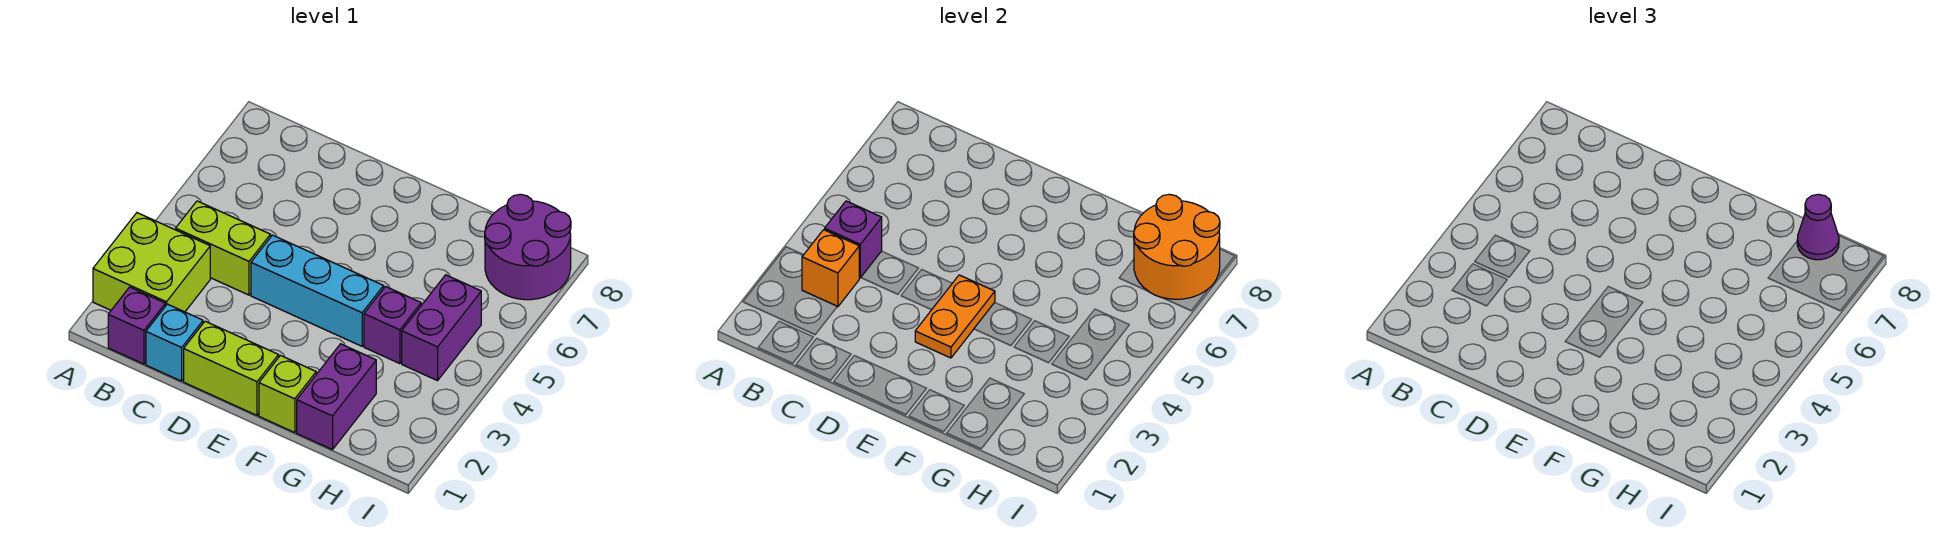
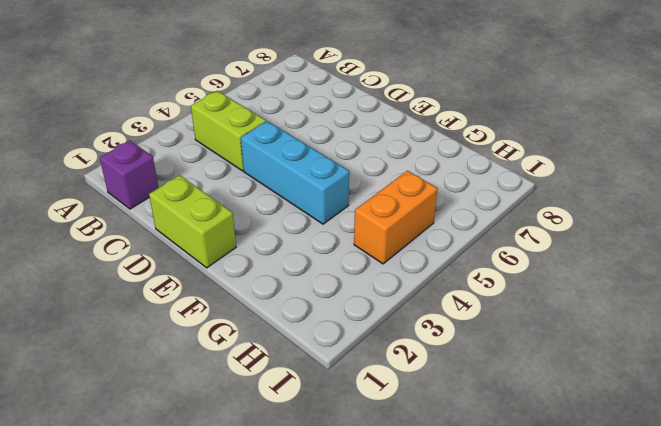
orange brick H4:H5 level 1 -> purple brick H4:H5 level 1
none -> lime brick A2:B3 level 1
none -> cyan brick C1 level 1
none -> lime brick F1 level 1

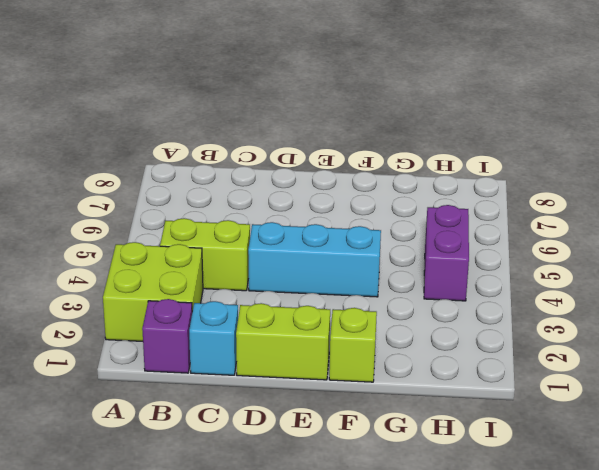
none -> purple brick G1:G2 level 1
none -> purple brick G4 level 1
none -> purple round brick H7:I8 level 1

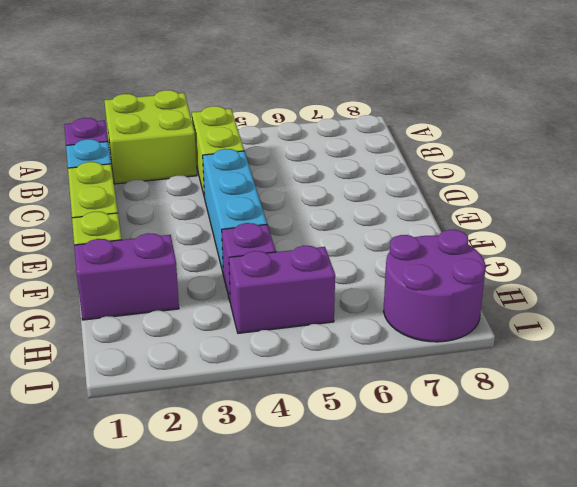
none -> orange brick B3 level 2
none -> purple brick B4 level 2
none -> orange plate E3:E4 level 2

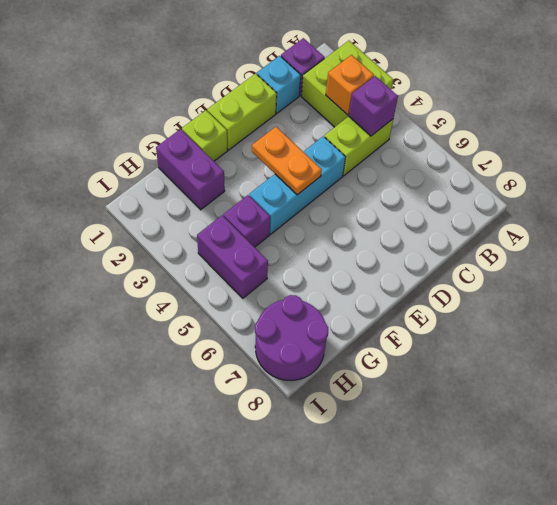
none -> orange round brick H7:I8 level 2
none -> purple cone H8 level 3

